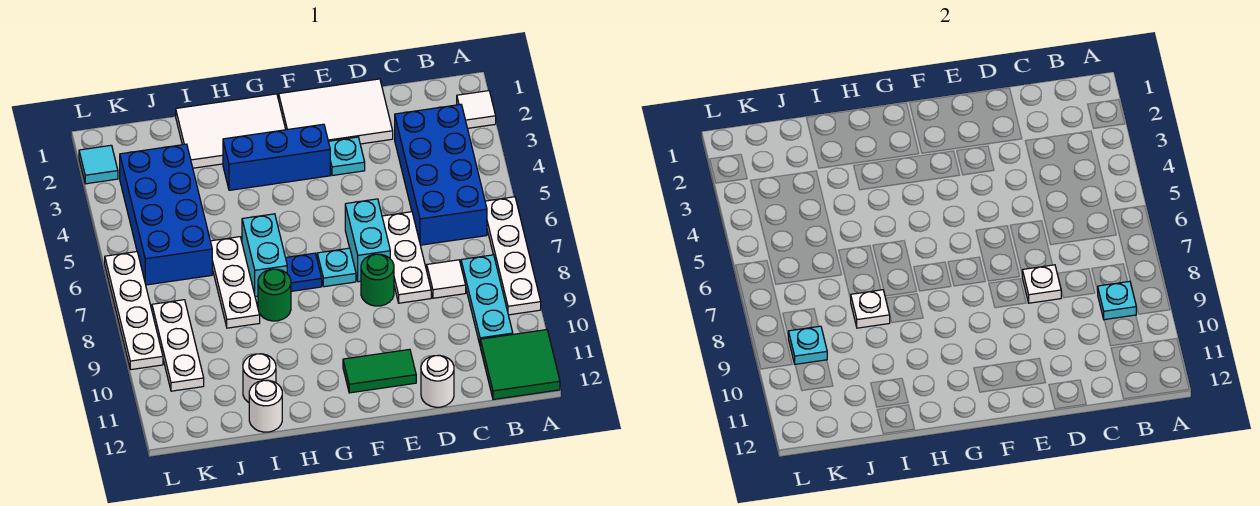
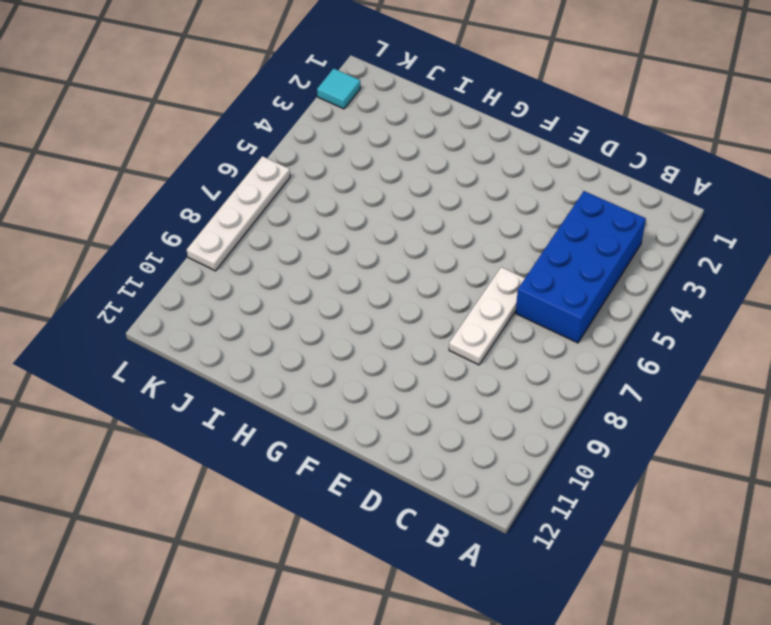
none -> white tile A2 level 1
none -> white plate A6:A9 level 1
none -> green tile A11:B12 level 1
none -> cyan plate B8:B10 level 1

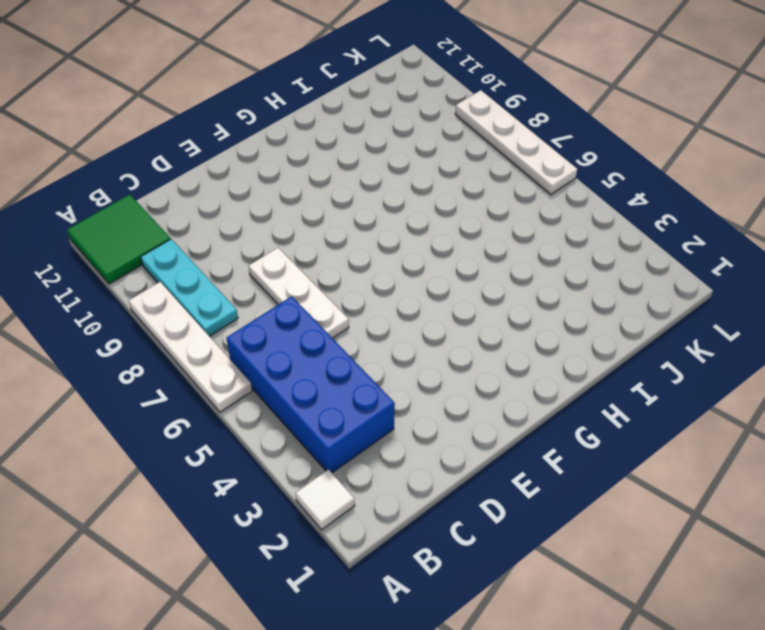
none -> white tile C8 level 1
none -> white tile D1:F2 level 1
none -> white round brick D12 level 1
none -> cyan plate E3 level 1

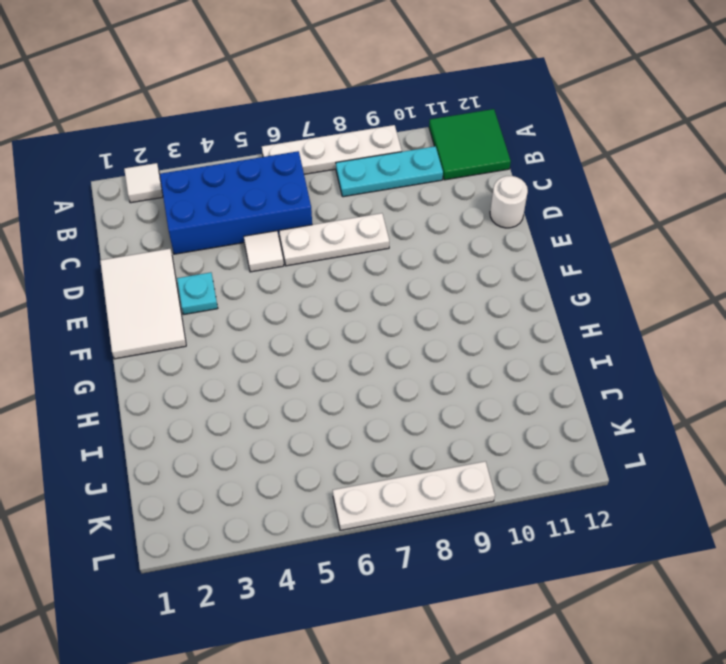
white tile D5 level 1 -> white tile C8 level 1
none -> cyan brick E6:E7 level 1
none -> green round brick E8 level 1
none -> green tile E11:F11 level 1
none -> blue brick F3:H3 level 1

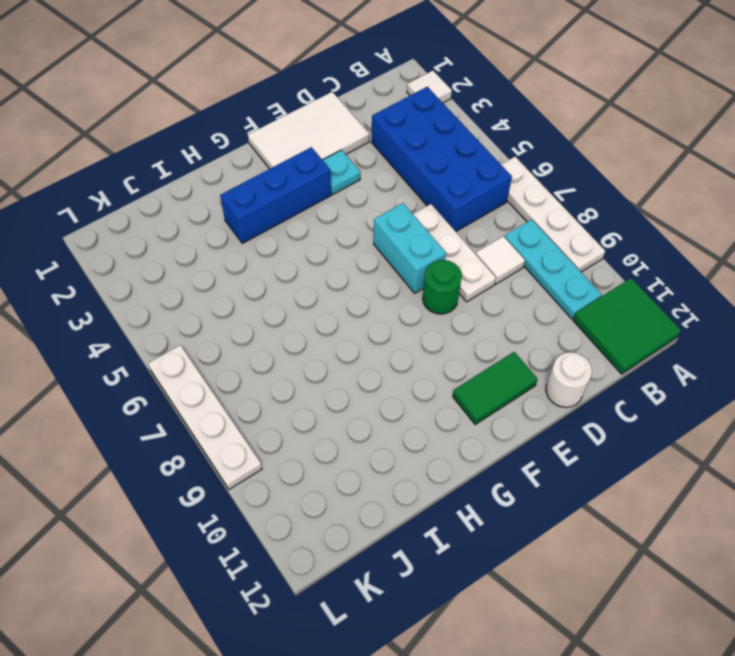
none -> cyan plate F7 level 1
none -> white tile G1:I2 level 1
none -> blue plate G7 level 1
none -> cyan brick H6:H7 level 1

